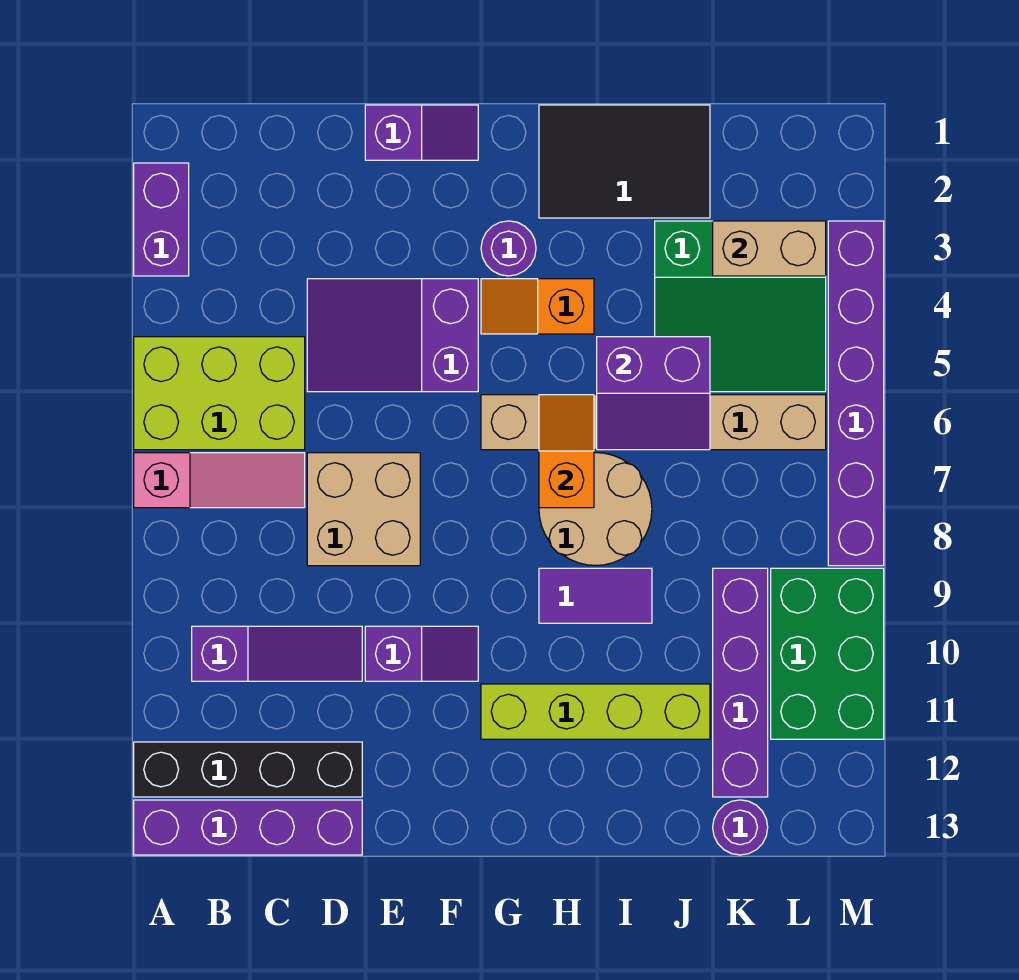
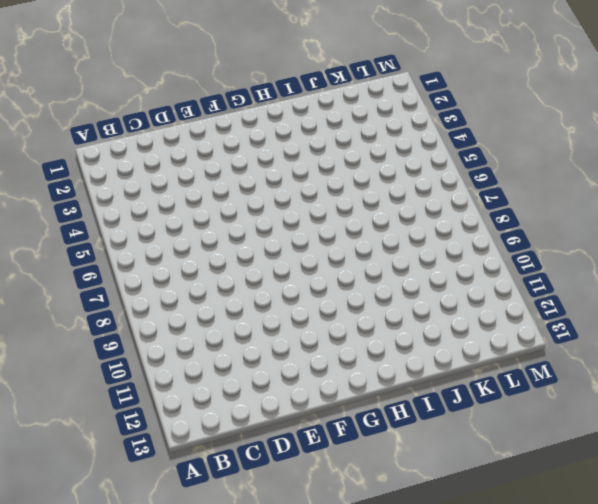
none -> purple brick A2:A3 level 1
none -> lime brick A5:C6 level 1
none -> pink slope A7:C7 level 1 top A

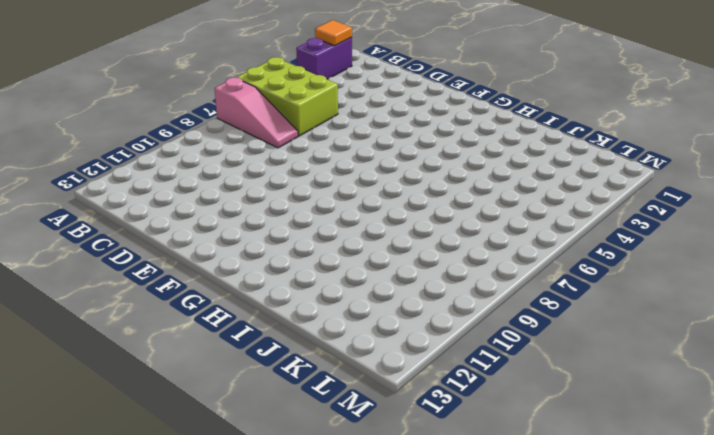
orange tile A2 level 2 -> none
none -> black brick A12:D12 level 1
none -> purple brick A13:D13 level 1
none -> purple slope B10:D10 level 1 top B

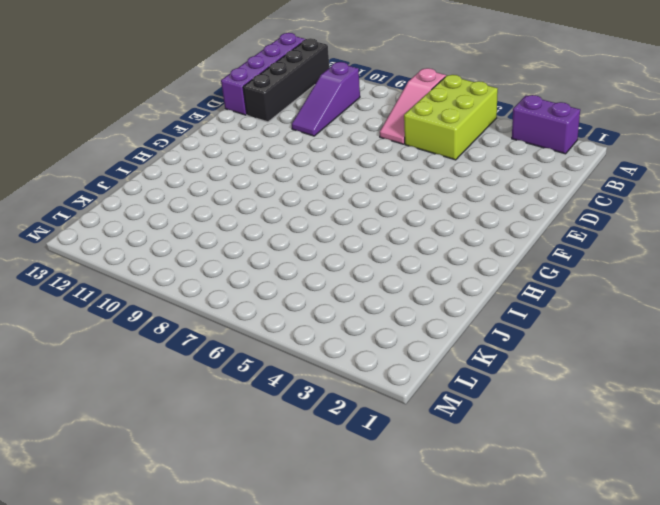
none -> purple slope D4:F5 level 1 top F
none -> tan brick D7:E8 level 1
none -> purple slope E1:F1 level 1 top E

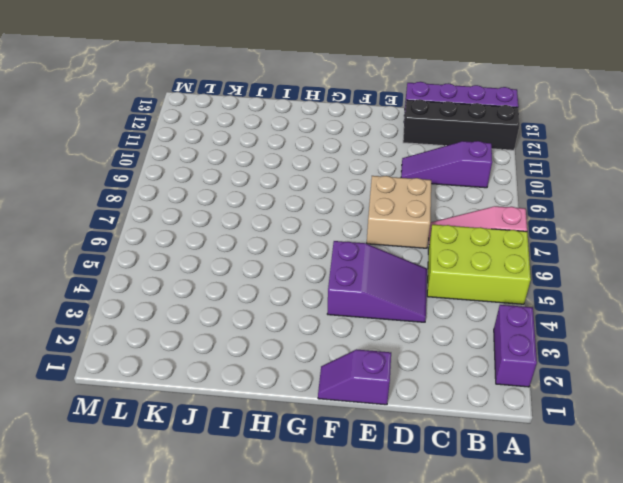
none -> purple slope E10:F10 level 1 top E
none -> purple round brick G3 level 1
none -> orange slope G4:H4 level 1 top H

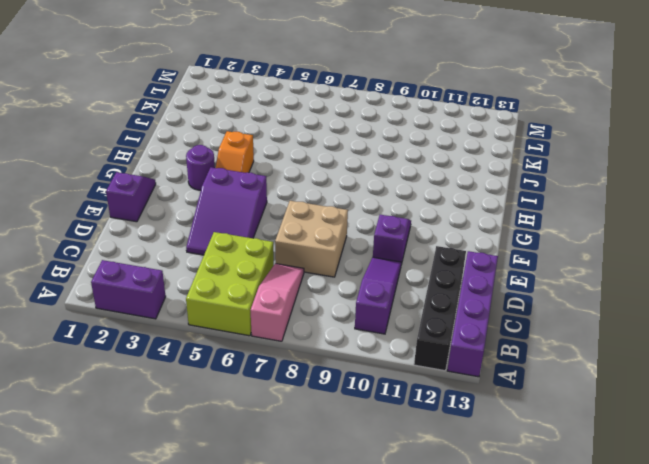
none -> tan brick G6:L6 level 1
none -> lime brick G11:J11 level 1
none -> black tile H1:J2 level 1

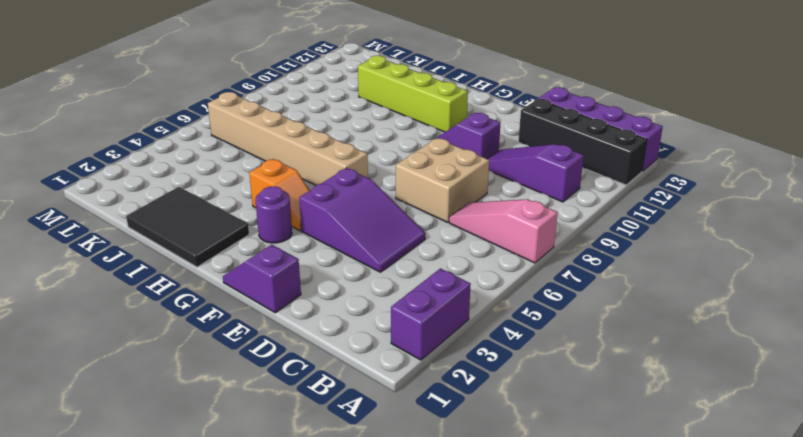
none -> lime brick A5:C6 level 1
none -> tan round brick H7:I8 level 1
none -> purple tile H9:I9 level 1

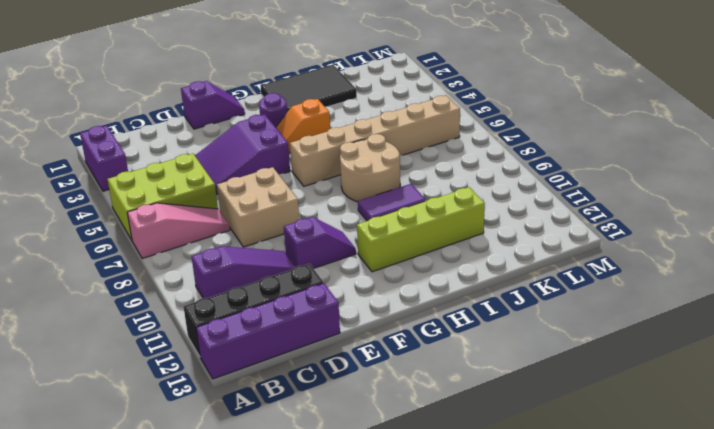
none -> green slope J3:L5 level 1 top 3
none -> purple brick K9:K12 level 1
none -> purple round brick K13 level 1

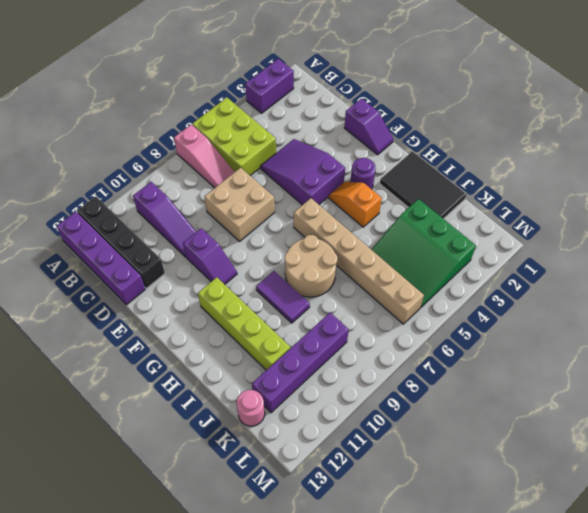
pink round brick K13 level 1 -> purple round brick K13 level 1
none -> green brick L9:M11 level 1
none -> purple brick M3:M8 level 1
none -> orange slope H6:H7 level 2 top 7

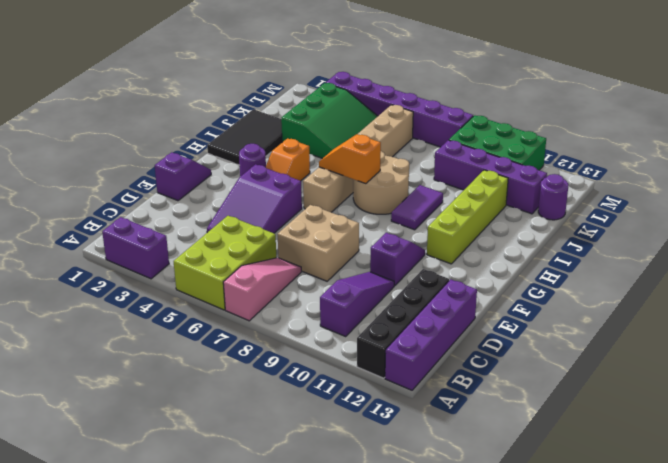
none -> purple slope I5:J6 level 2 top 5
none -> tan brick K3:L3 level 2

